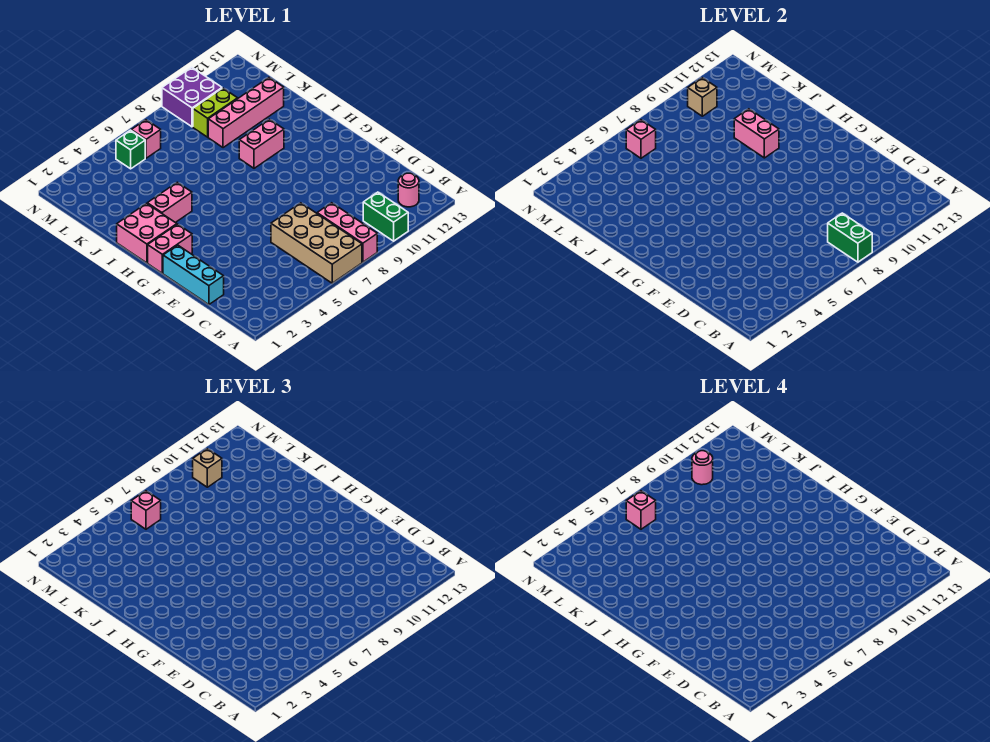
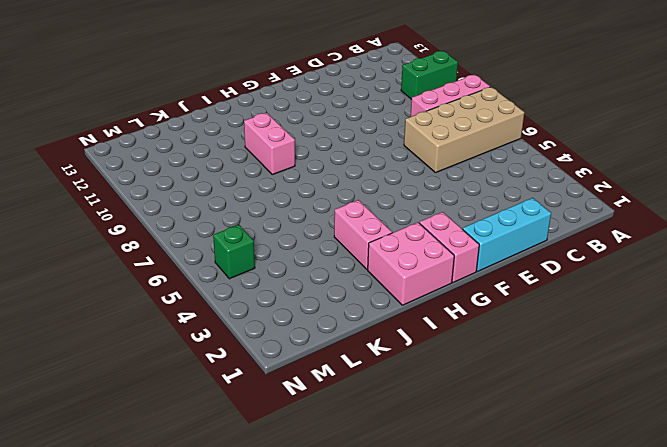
none -> pink round brick B12 level 1
none -> pink brick K9:K12 level 1
none -> lime brick L9:L10 level 1

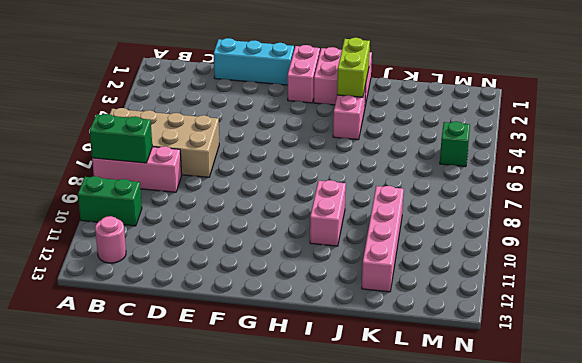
lime brick I2:I3 level 2 -> lime brick L9:L10 level 1
none -> pink brick M6 level 1
none -> purple brick M9:N10 level 1
none -> pink brick I10:J10 level 2

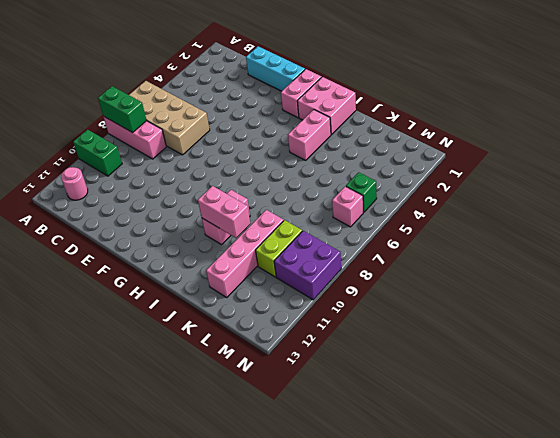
none -> pink brick M6 level 2
none -> tan brick M10 level 2
none -> pink brick M6 level 3

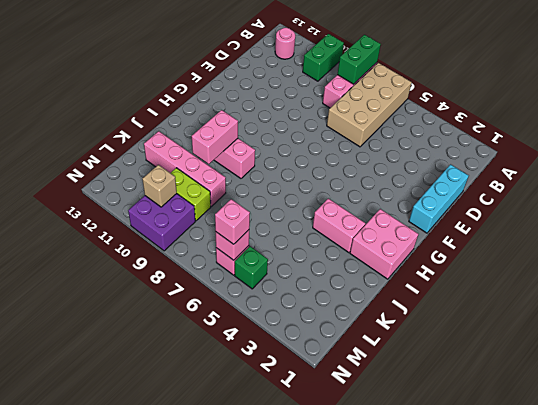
none -> pink brick G1:G2 level 1
none -> tan brick M10 level 3
none -> pink brick M6 level 4

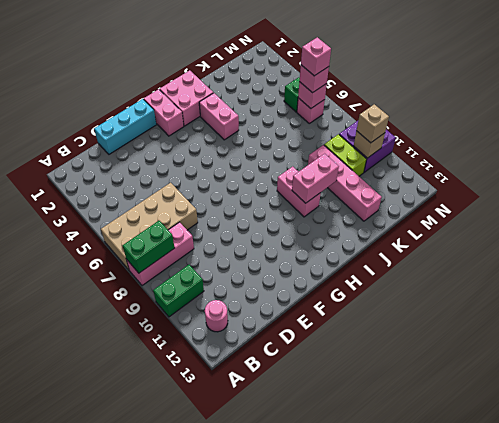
none -> pink round brick M10 level 4

